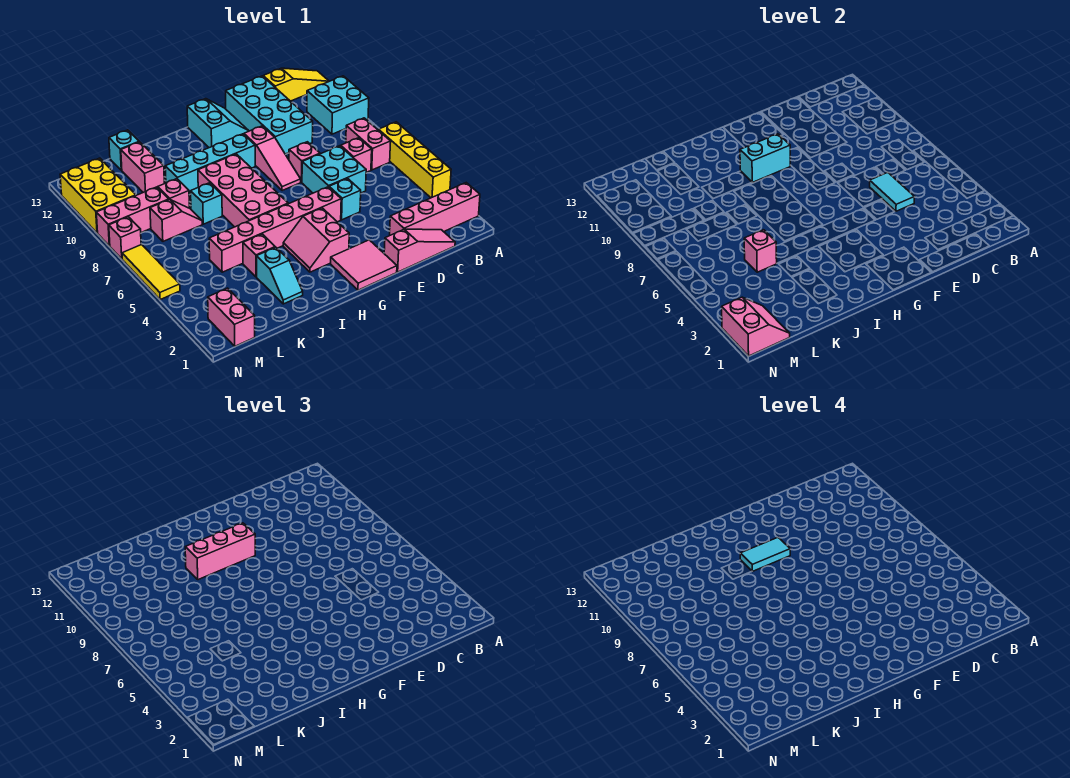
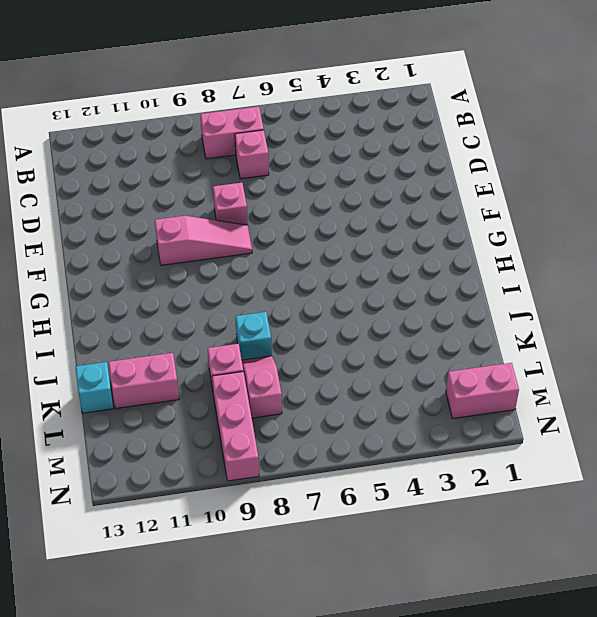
none -> pink brick A2:D2 level 1
none -> yellow brick A4:A7 level 1
none -> cyan brick A10:B11 level 1
none -> yellow slope A13:C13 level 1 top C

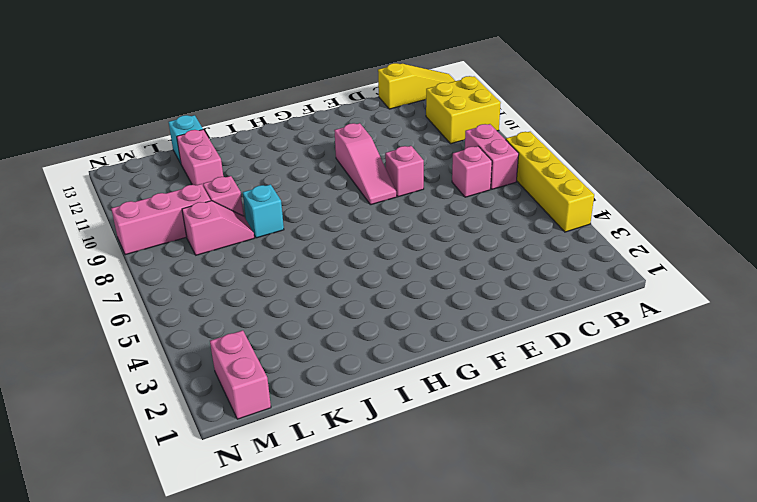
yellow brick A10:B11 level 1 -> cyan brick A10:B11 level 1
none -> pink brick A2:D2 level 1
none -> pink slope C1:E1 level 1 top E
none -> cyan brick D6:E7 level 1
none -> cyan brick D10:E13 level 1

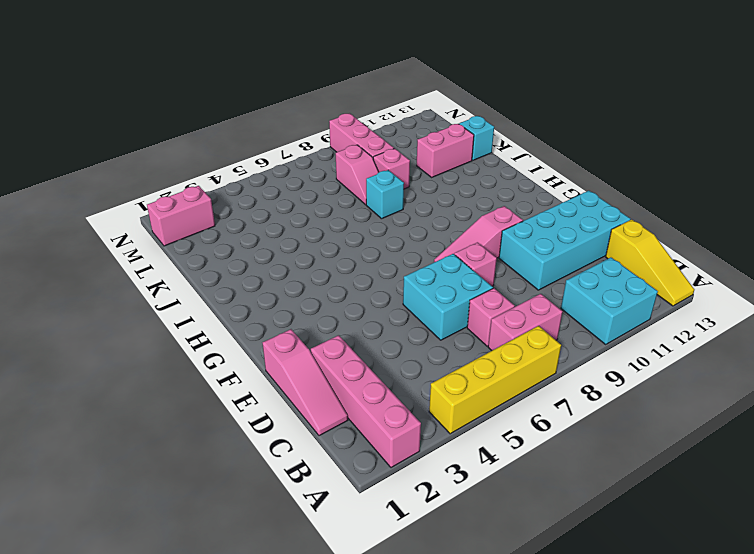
none -> cyan brick E5 level 1
none -> pink tile F1:G2 level 1
none -> pink brick F5:K5 level 1
none -> cyan slope F12:G13 level 1 top G

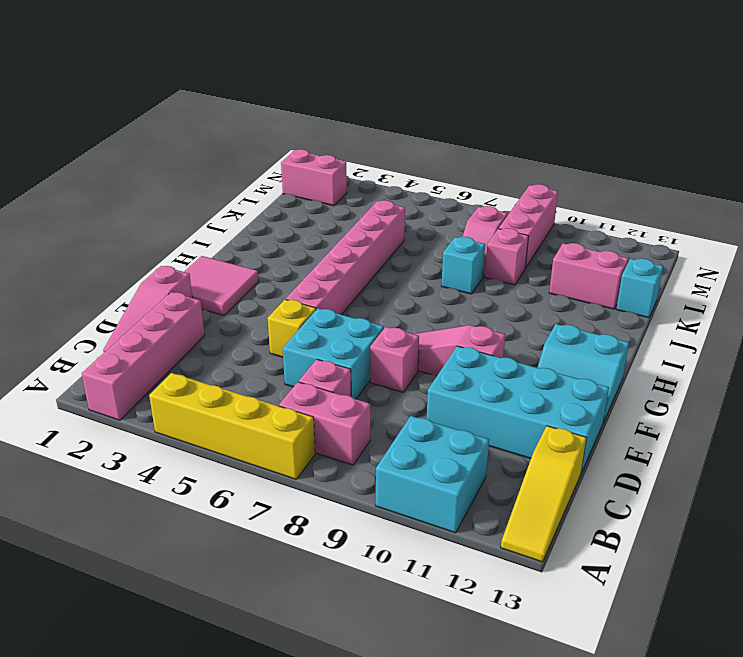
yellow brick E5 level 1 -> cyan brick E5 level 1
none -> pink slope G3:H4 level 1 top G
none -> cyan brick G10:J10 level 1
none -> pink brick H6:I9 level 1
none -> cyan slope J2:J3 level 1 top 3

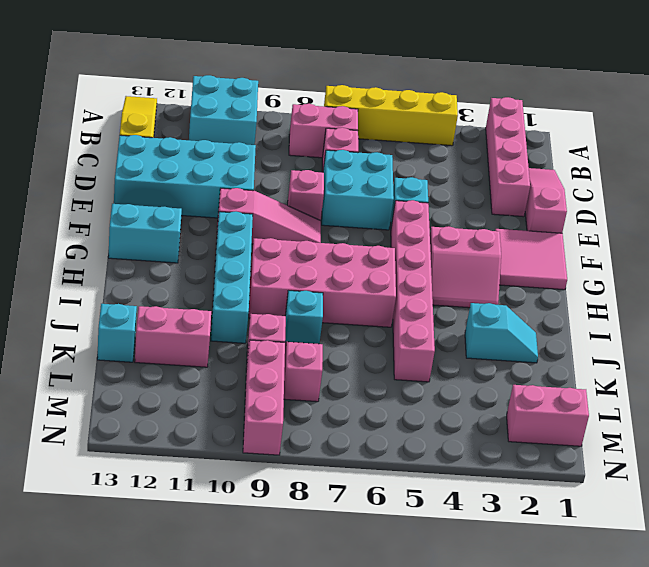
none -> pink brick J4 level 1
none -> yellow brick M10:N12 level 1
none -> yellow tile N5:N7 level 1
none -> pink brick N8 level 1

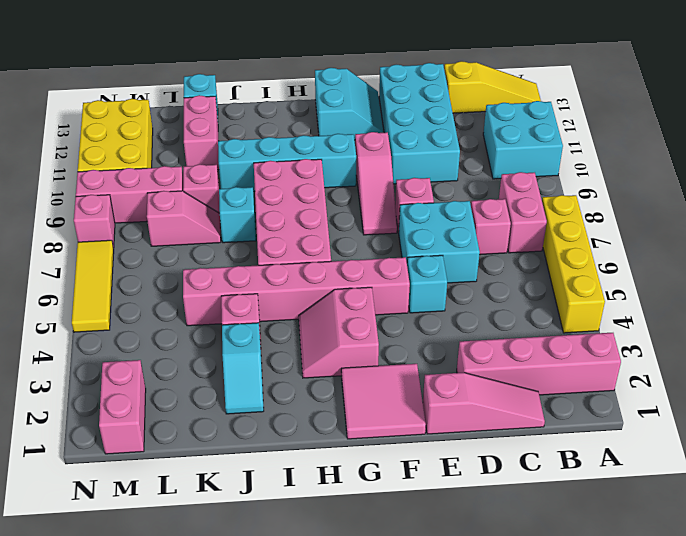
none -> cyan tile D5:D6 level 2
none -> cyan brick G10:H10 level 2
none -> pink brick K5 level 2
none -> pink slope M1:N2 level 2 top N

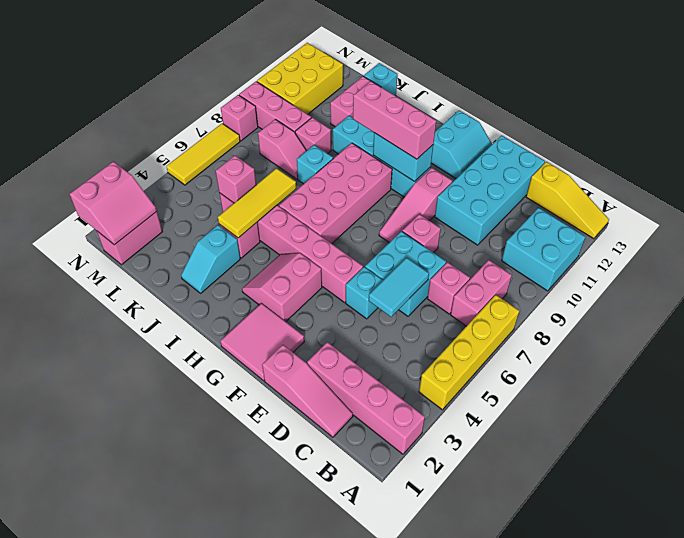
yellow tile J4:J6 level 2 -> none
none -> cyan tile G10:H10 level 4

